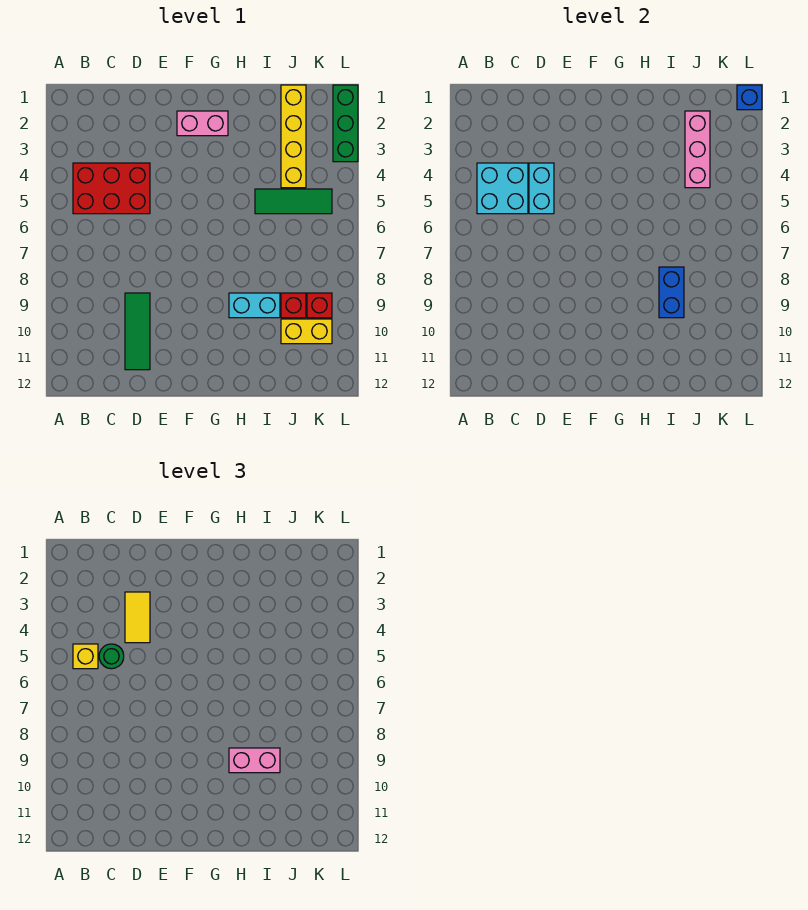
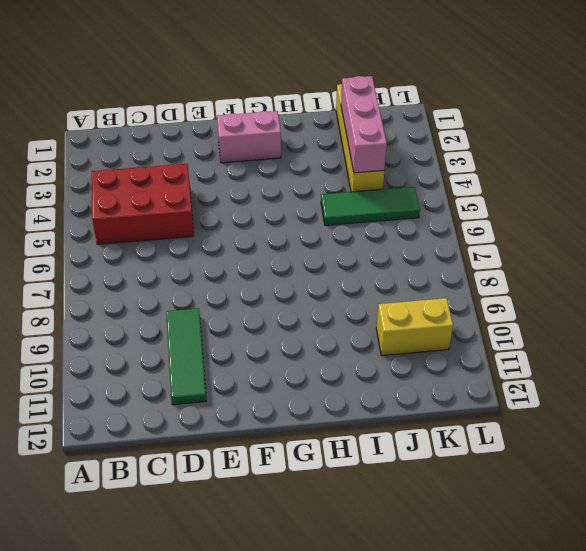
none -> cyan brick H9:I9 level 1
none -> red brick J9 level 1
none -> red brick K9 level 1

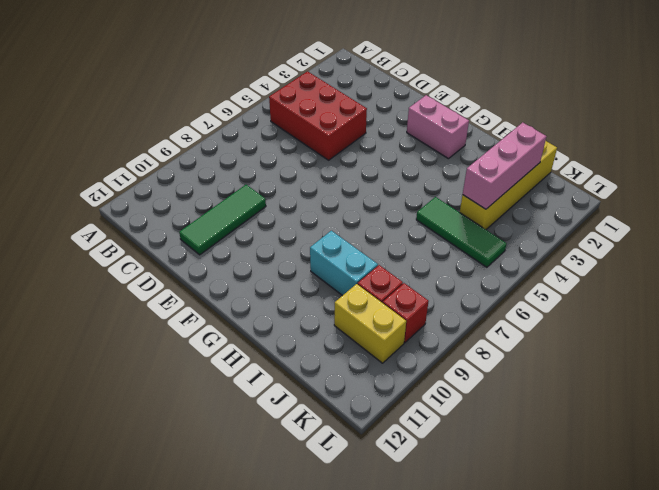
none -> green brick L1:L3 level 1
none -> cyan brick B4:C5 level 2
none -> cyan brick D4:D5 level 2

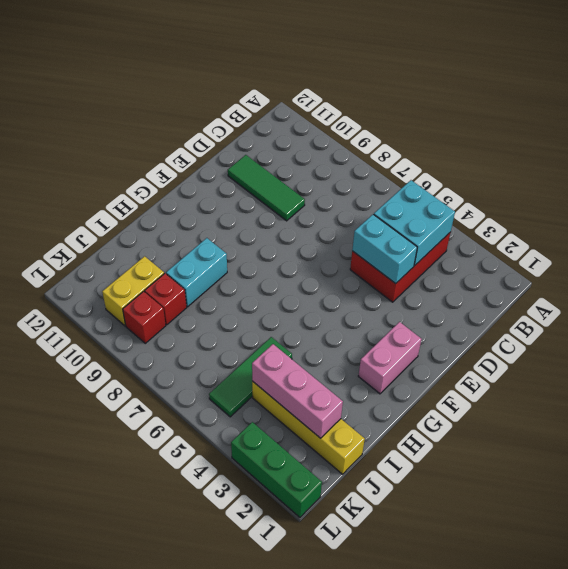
none -> blue brick I8:I9 level 2
none -> blue brick L1 level 2
none -> yellow brick B5 level 3

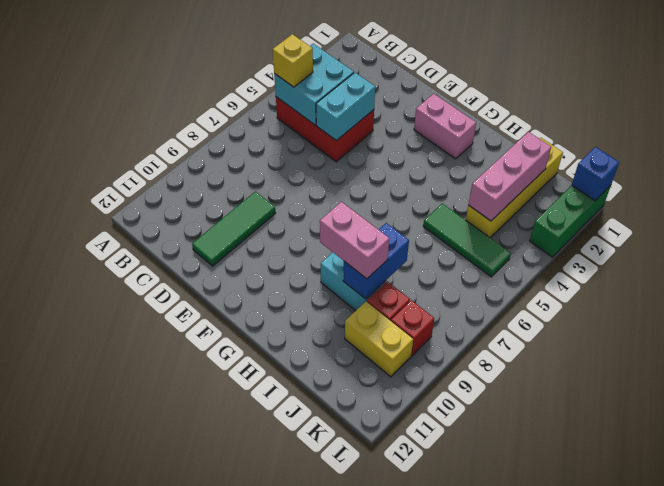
none -> green round brick C5 level 3
none -> yellow tile D3:D4 level 3

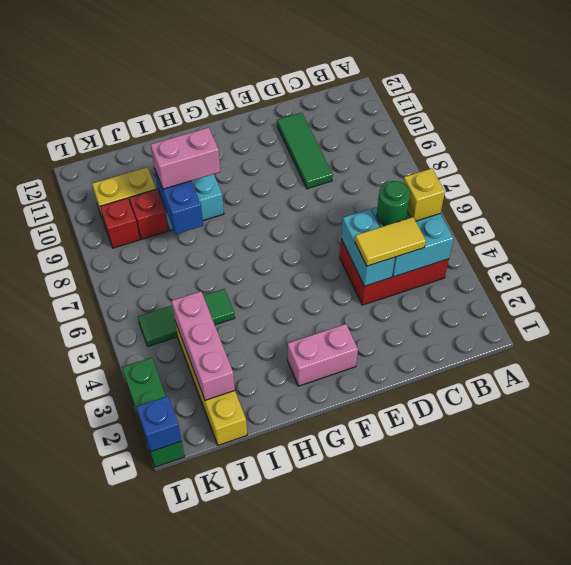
yellow tile C4:D4 level 3 -> yellow tile D3:D4 level 3

